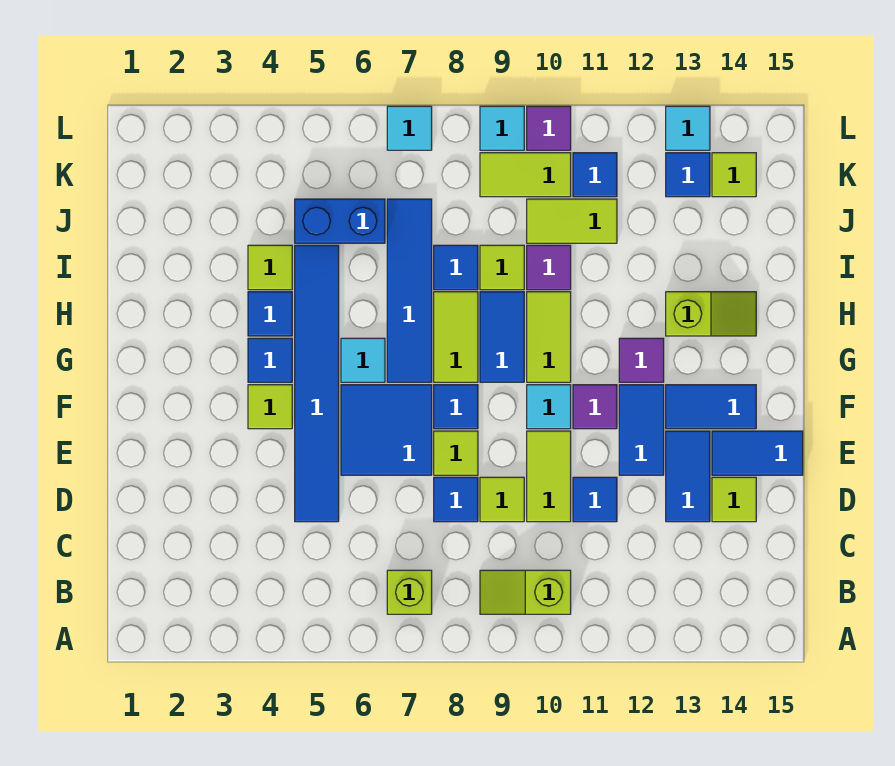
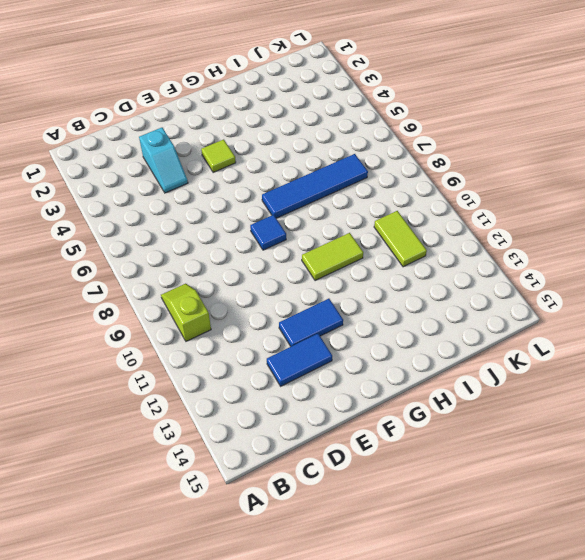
cyan slope D3:D4 level 1 top 3 -> none
none -> lime brick B7 level 1
none -> blue tile D5:I5 level 1
none -> blue tile D8 level 1
none -> lime tile D9 level 1

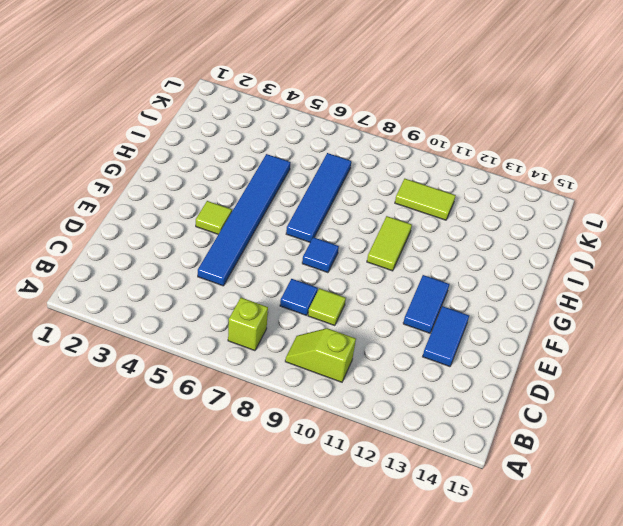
none -> lime tile D10:E10 level 1
none -> blue tile D11 level 1
none -> lime tile D14 level 1
none -> blue tile E6:F7 level 1

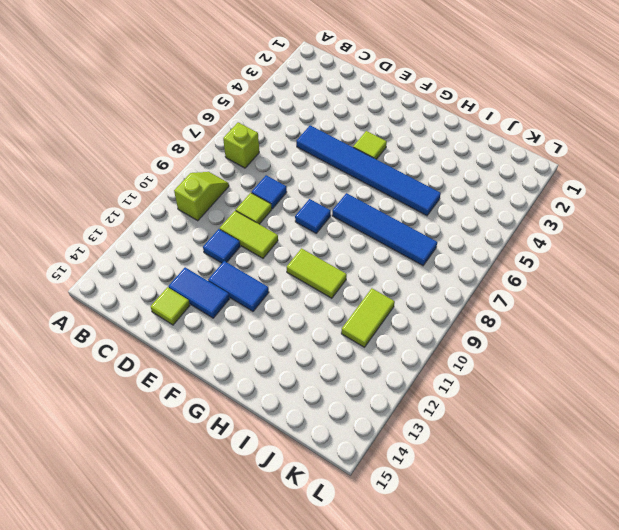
none -> blue tile E6:F7 level 1
none -> lime tile E8 level 1
none -> blue tile E14:E15 level 1
none -> cyan tile F10 level 1

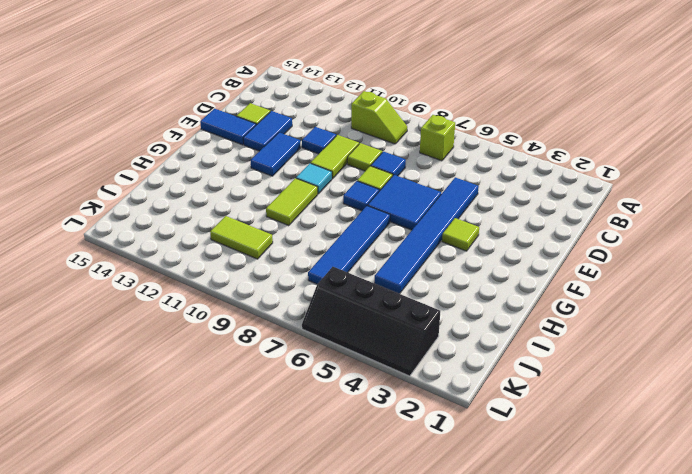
black slope K3:L6 level 1 top K -> none
none -> purple tile F11 level 1
none -> blue tile F13:F14 level 1
none -> blue tile G4 level 1
none -> cyan tile G6 level 1

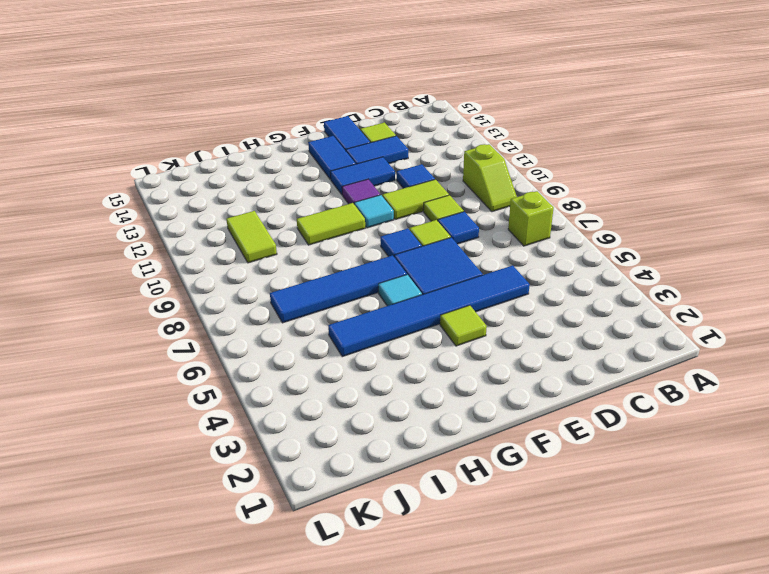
none -> blue tile G4 level 1
none -> lime tile G8:H8 level 1
none -> blue tile G9:H9 level 1
none -> purple tile G12 level 1

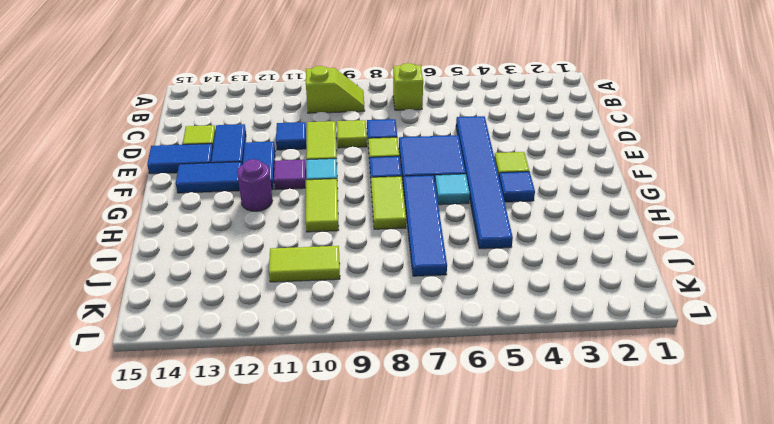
purple round brick G12 level 1 -> purple tile G12 level 1
none -> blue tile G9:H9 level 1
none -> blue tile H4 level 1
none -> lime slope H13:H14 level 1 top 13
none -> lime tile I4 level 1

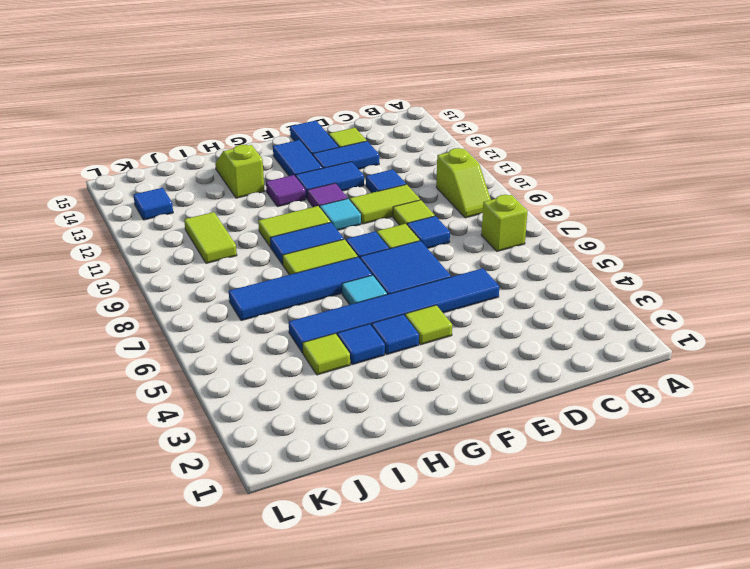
none -> blue tile I8 level 1
none -> lime tile I9 level 1
none -> purple tile I10 level 1
none -> blue brick J5:J6 level 1

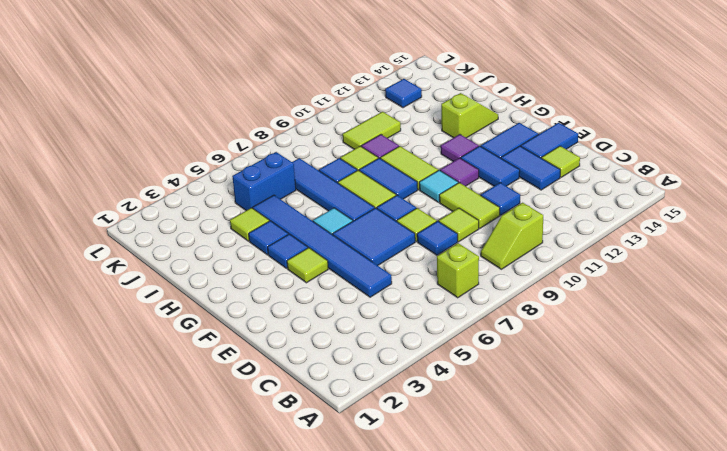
none -> lime tile K9:K10 level 1
none -> blue tile K11 level 1
none -> lime tile K14 level 1
none -> cyan tile L7 level 1

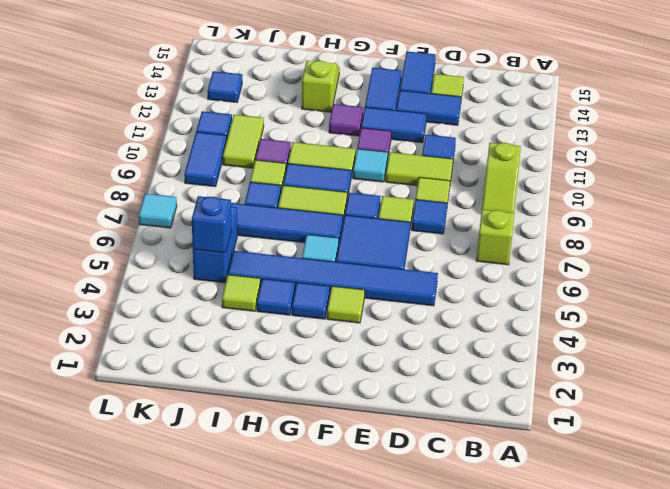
blue brick J5 level 2 -> none
blue tile K9:K10 level 1 -> lime tile K9:K10 level 1
none -> lime tile K14 level 1
none -> cyan tile L9 level 1
none -> purple tile L10 level 1
none -> cyan tile L13 level 1

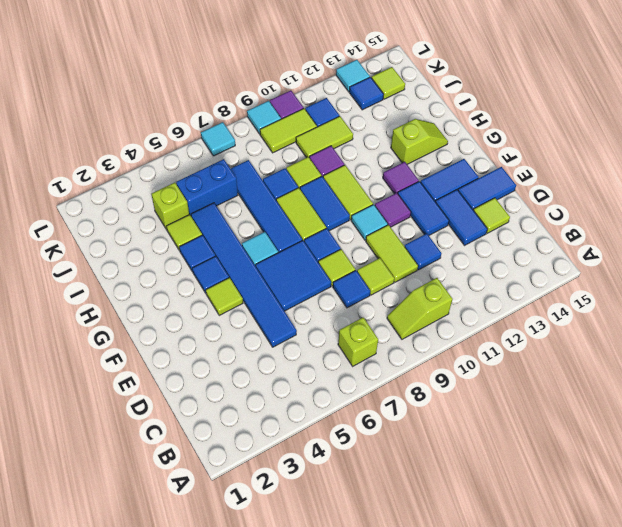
lime brick J4 level 1 -> none

